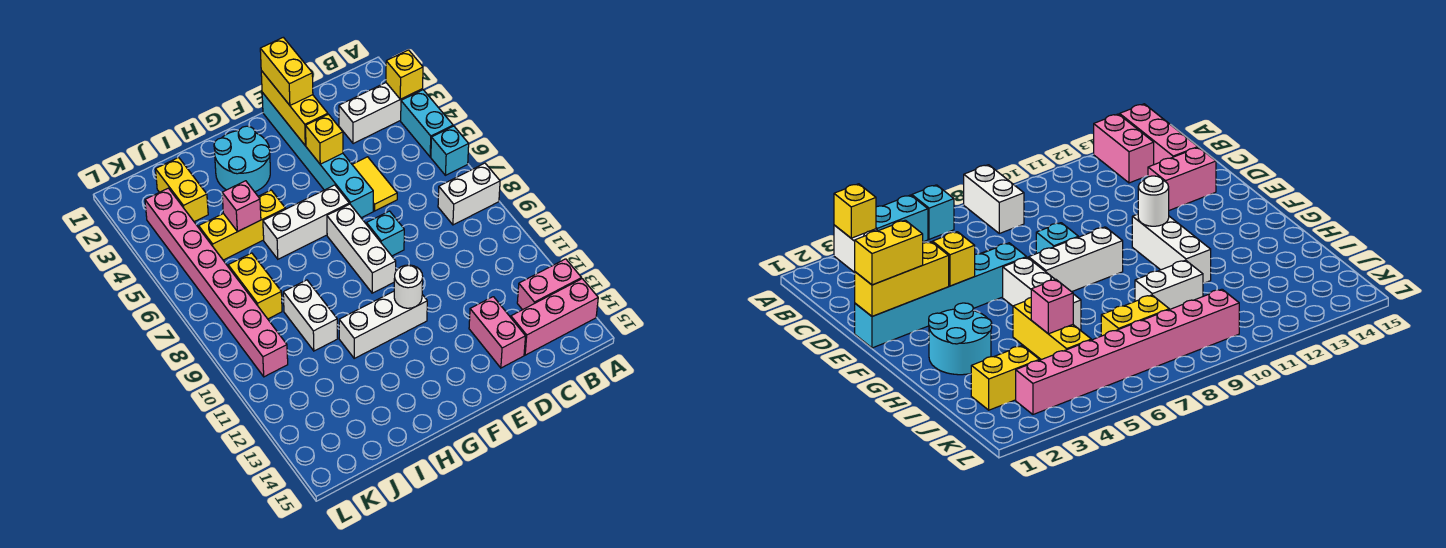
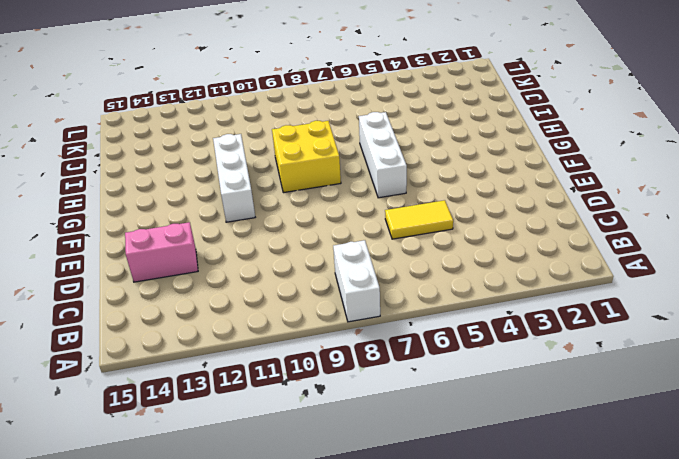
yellow brick G8:H9 level 1 -> none
none -> white brick A3:C3 level 1
none -> cyan brick A4:A5 level 1
none -> cyan brick A6 level 1

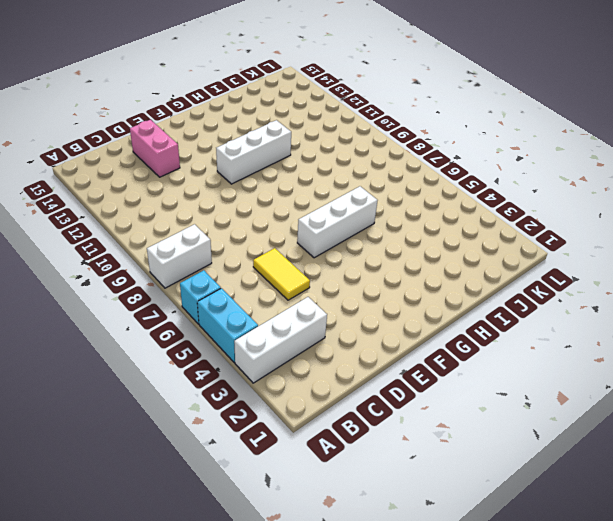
none -> pink brick A13:B13 level 1
none -> pink brick A14:C14 level 1
none -> cyan brick E1:E6 level 1

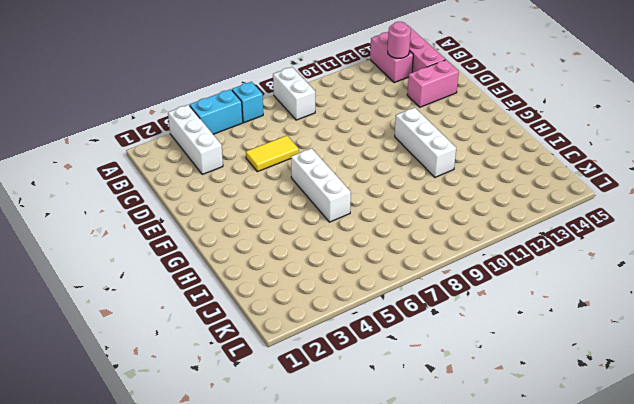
pink round brick B13 level 2 -> none
none -> cyan brick E1:E6 level 1
none -> cyan brick E8 level 1
none -> white brick F7:F9 level 1

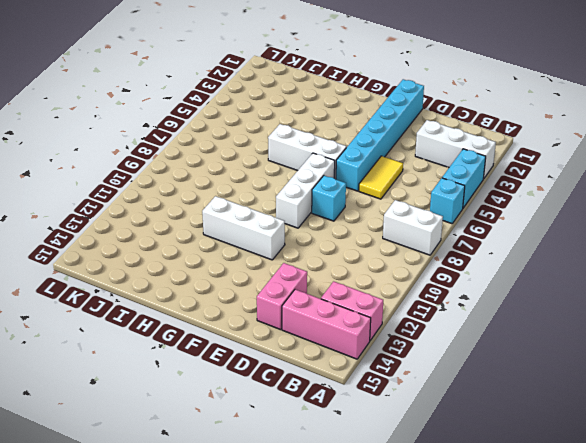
none -> cyan round brick G2:H3 level 1
none -> yellow brick H5:J5 level 1
none -> white brick I9:I10 level 1

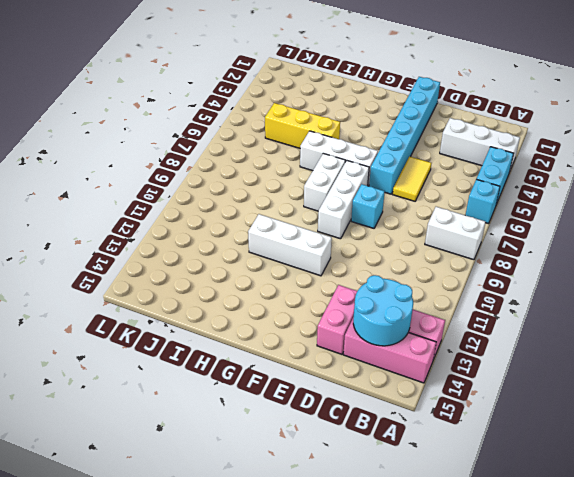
cyan round brick B13:C14 level 2 -> cyan round brick G2:H3 level 1
white brick G7:G8 level 1 -> white brick I9:I10 level 1
none -> yellow brick J2:J3 level 1
none -> yellow brick J7:J8 level 1
none -> pink brick K3:K10 level 1

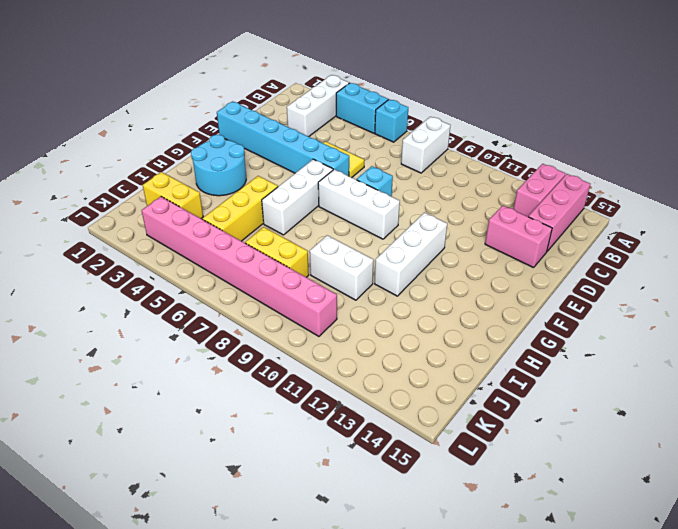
none -> yellow brick A3 level 2
none -> yellow brick E1:E3 level 2
none -> yellow brick E4 level 2

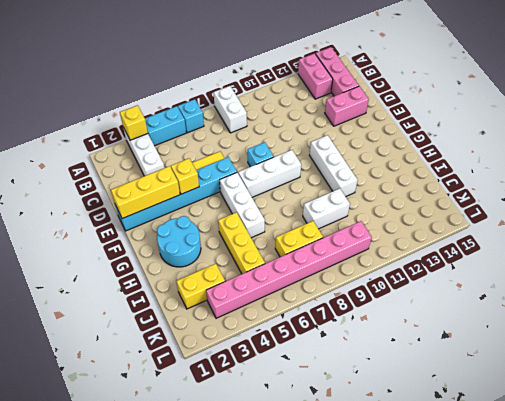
none -> white round brick F11 level 2
none -> pink brick I5 level 2
none -> yellow brick E1:E2 level 3

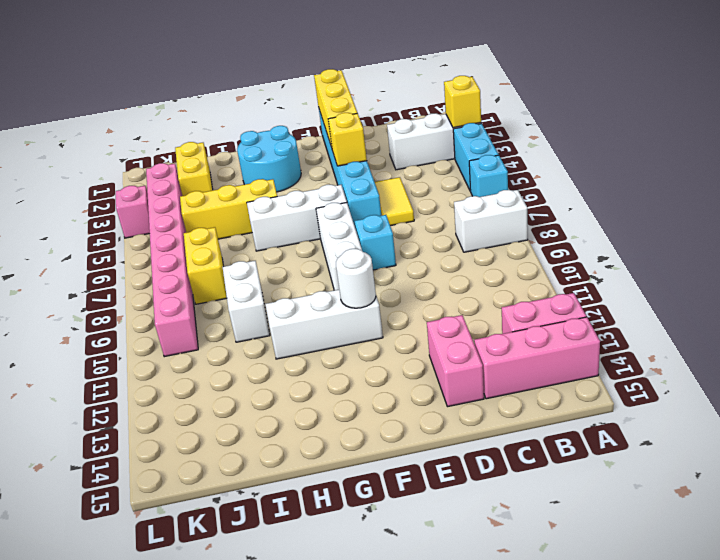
pink brick L4 level 1 -> pink brick I5 level 2
none -> yellow brick E1:E2 level 3

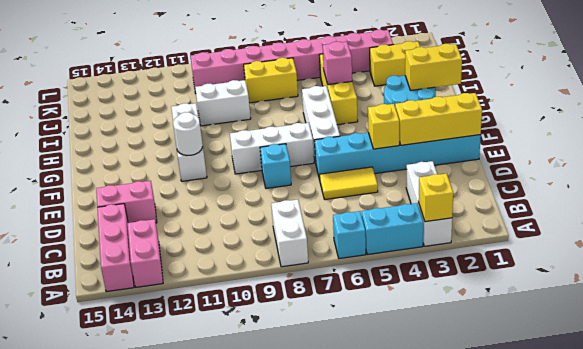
yellow brick H1:H2 level 2 -> yellow brick E1:E2 level 3

